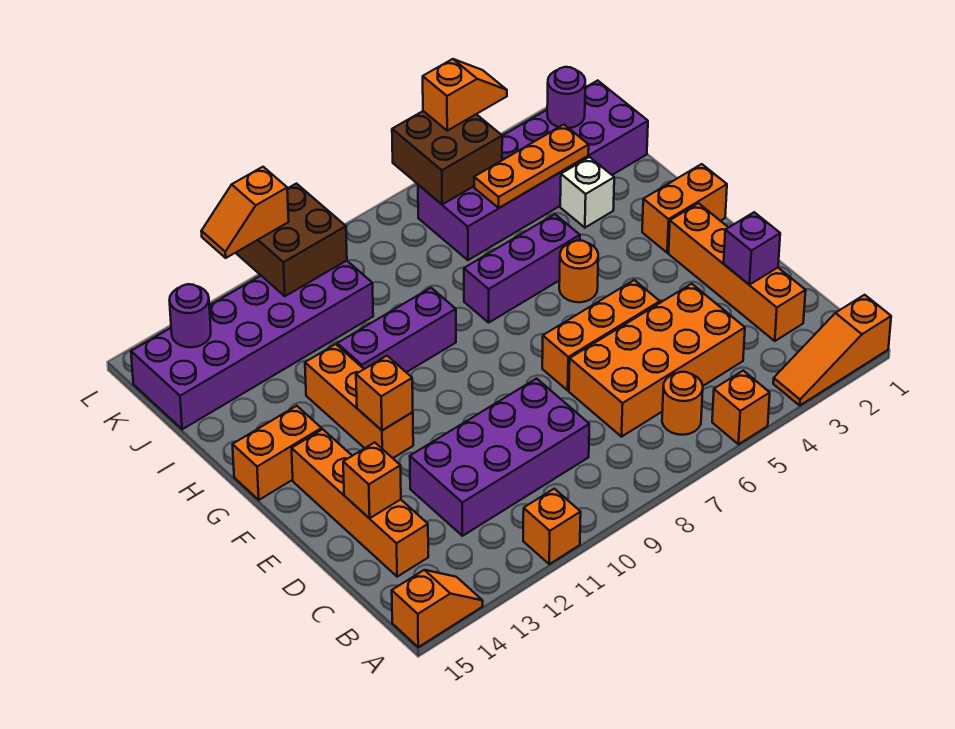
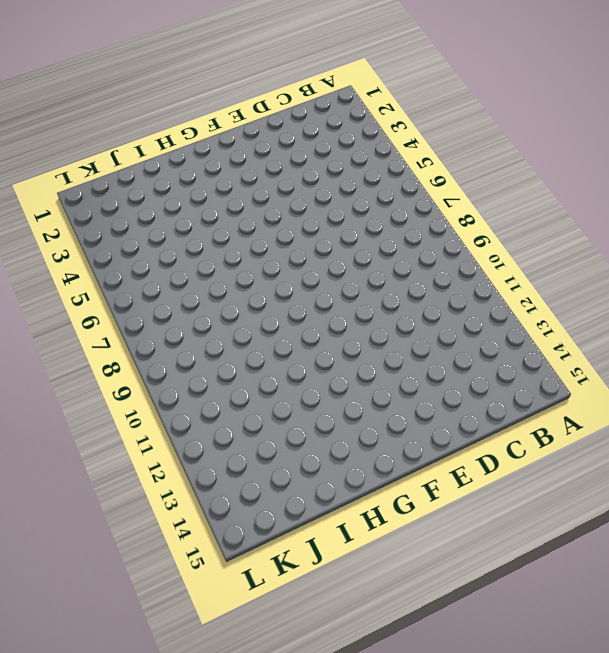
none -> orange slope A1:A3 level 1 top 1
none -> orange brick A5 level 1
none -> orange brick A11 level 1

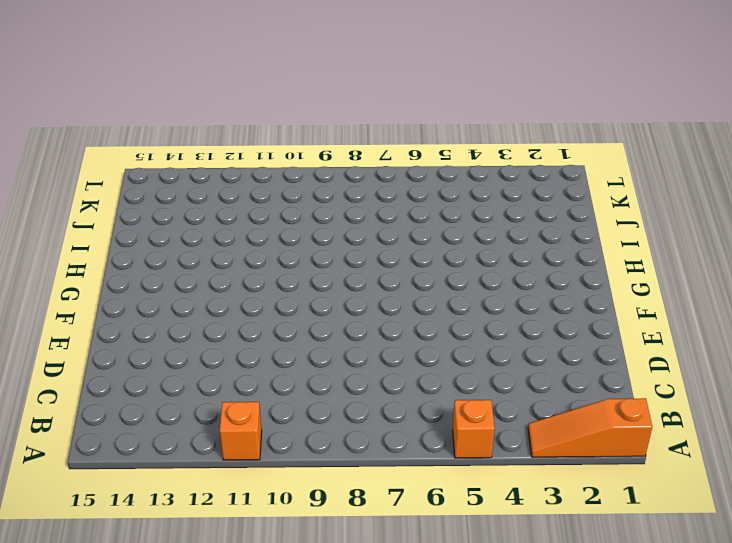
none -> orange slope A14:A15 level 1 top 15
none -> orange round brick B6 level 1
none -> orange brick C2:F2 level 1

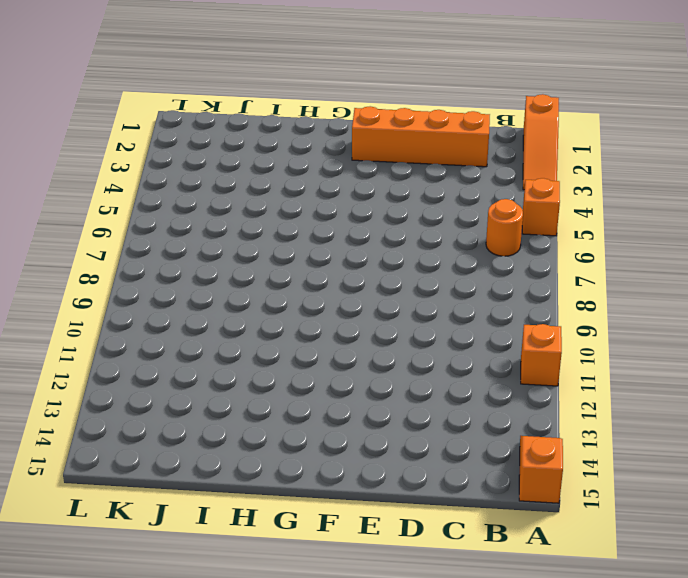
none -> orange brick C4:D7 level 1
none -> purple brick C9:D12 level 1
none -> orange brick C14:F14 level 1

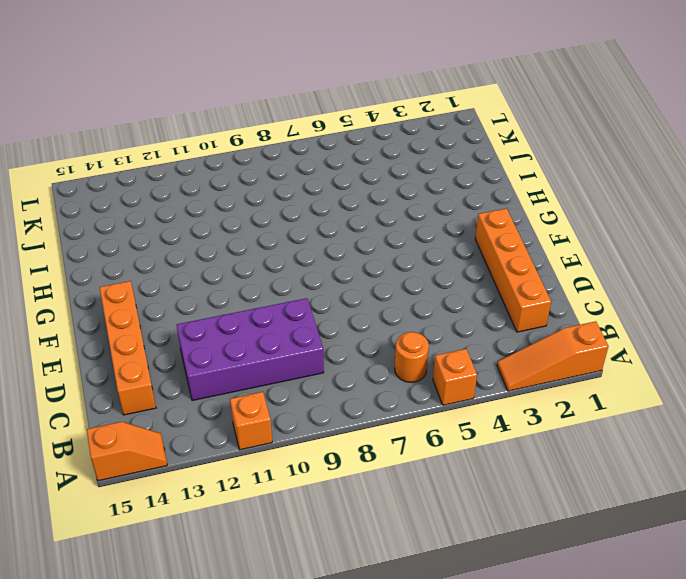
none -> orange brick C4:D7 level 1
none -> orange brick E5:E7 level 1
none -> orange brick F12:H12 level 1

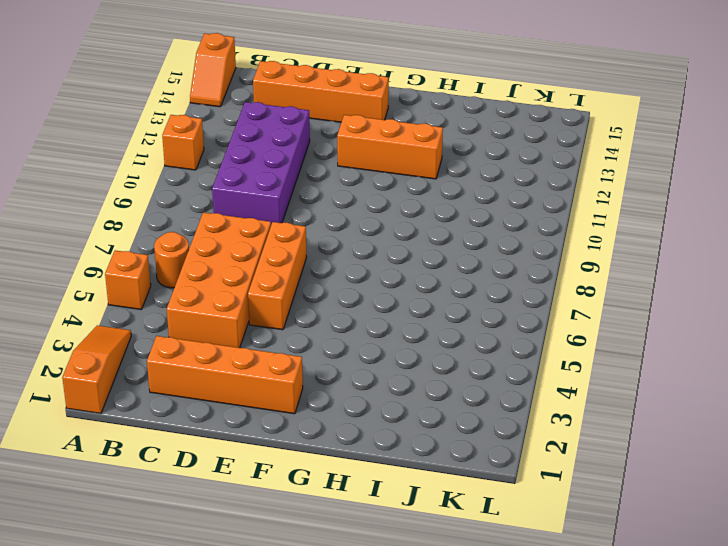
none -> orange brick G1:G2 level 1
none -> orange round brick G5 level 1
none -> orange brick G14:G15 level 1

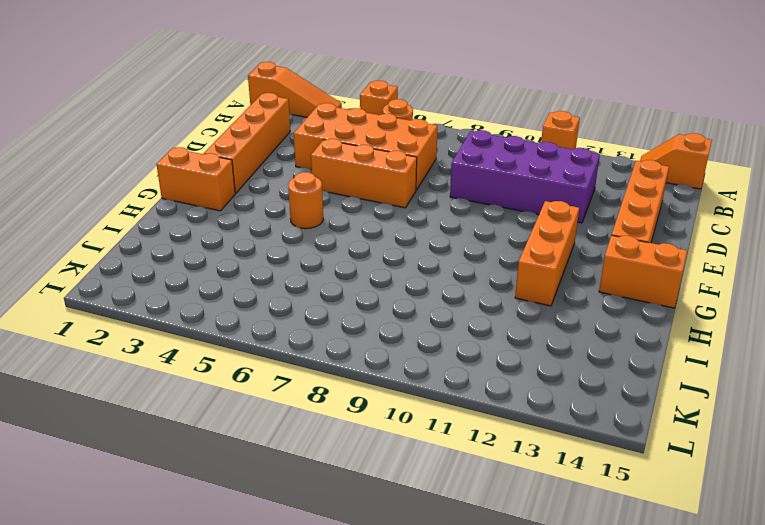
none -> purple brick H5:H7 level 1
none -> purple brick H9:H11 level 1
none -> white brick I3 level 1

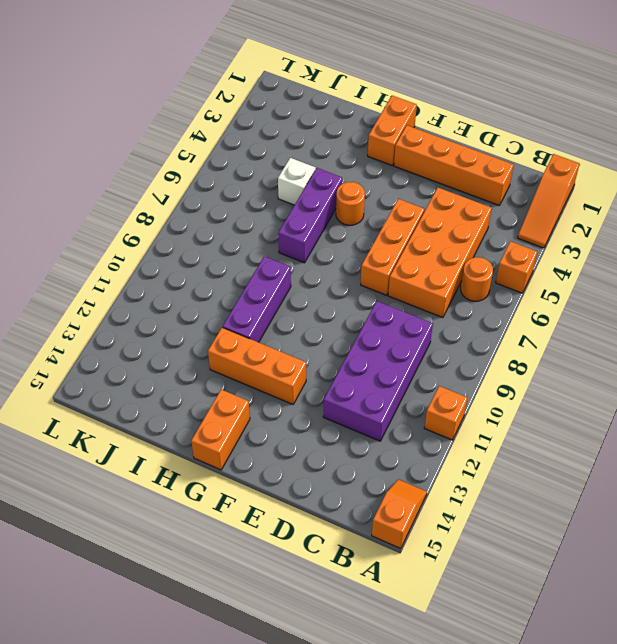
white brick I5 level 1 -> white brick I3 level 1
none -> orange brick C14:F14 level 1
none -> purple brick J1:K6 level 1
none -> purple brick J10:K15 level 1

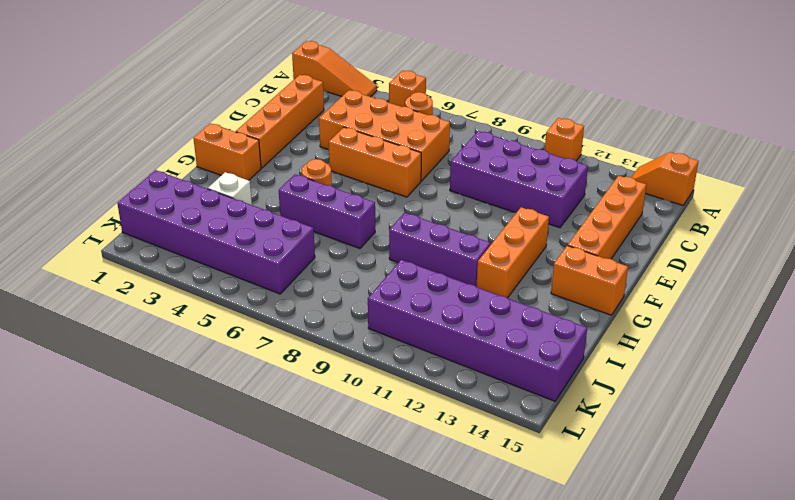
none -> purple brick D2 level 2
none -> orange brick D14 level 2
none -> orange brick F12 level 2

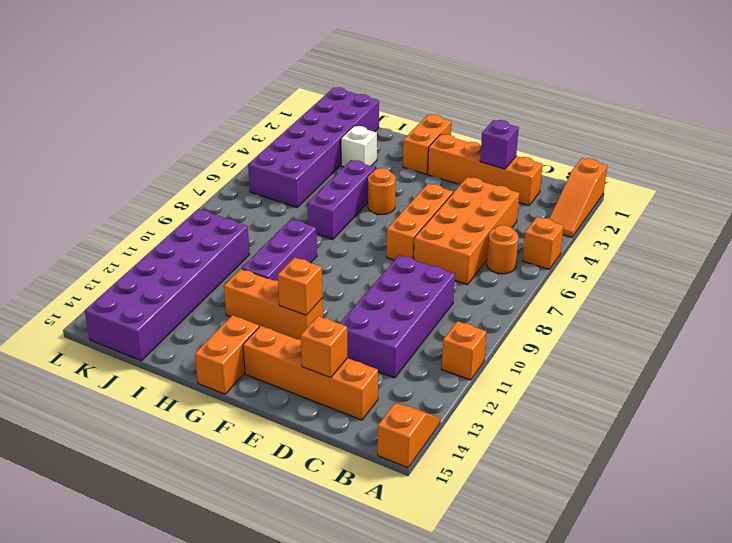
none -> orange plate J3:J5 level 2
none -> purple round brick K2 level 2
none -> brown brick K5:L6 level 2

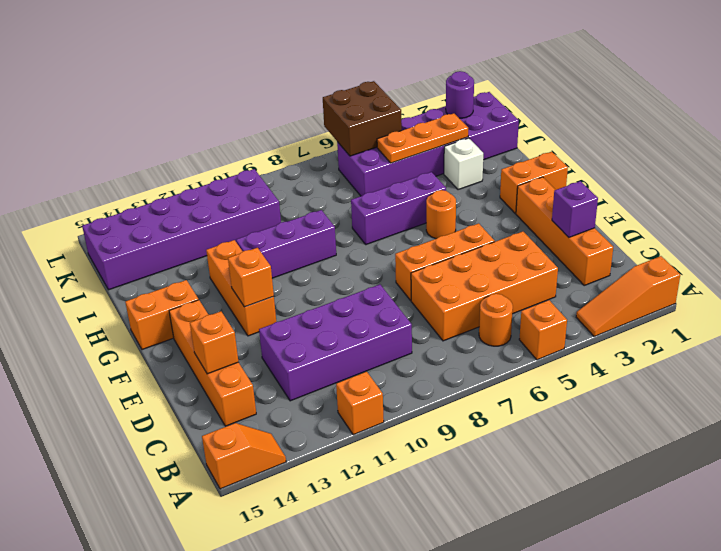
none -> brown brick K10:L11 level 2
none -> purple round brick K14 level 2
none -> orange slope L4:L5 level 3 top 5

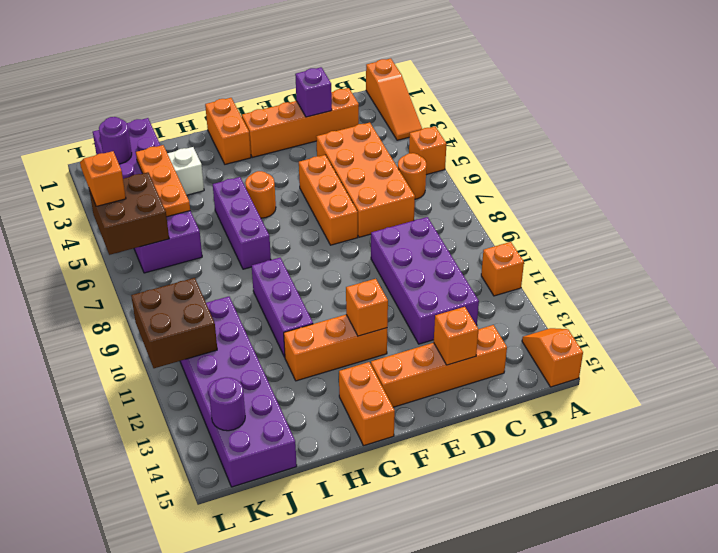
none -> orange slope L11:L12 level 3 top 11

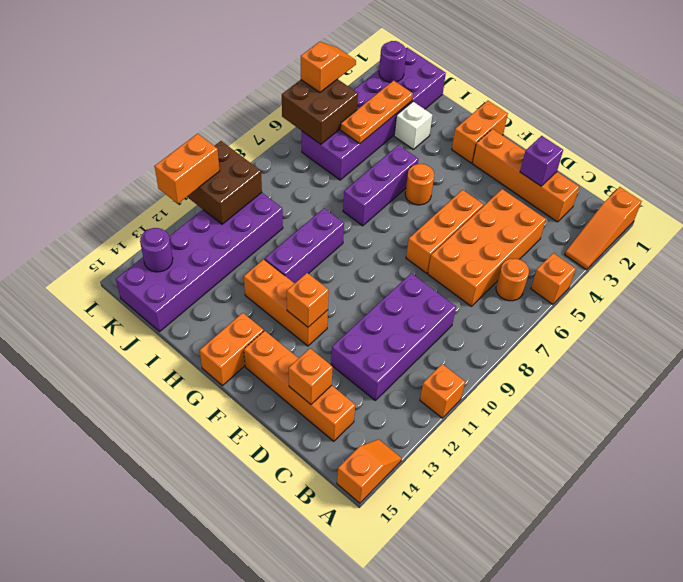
orange brick L11:L12 level 3 -> orange slope L11:L12 level 3 top 11

